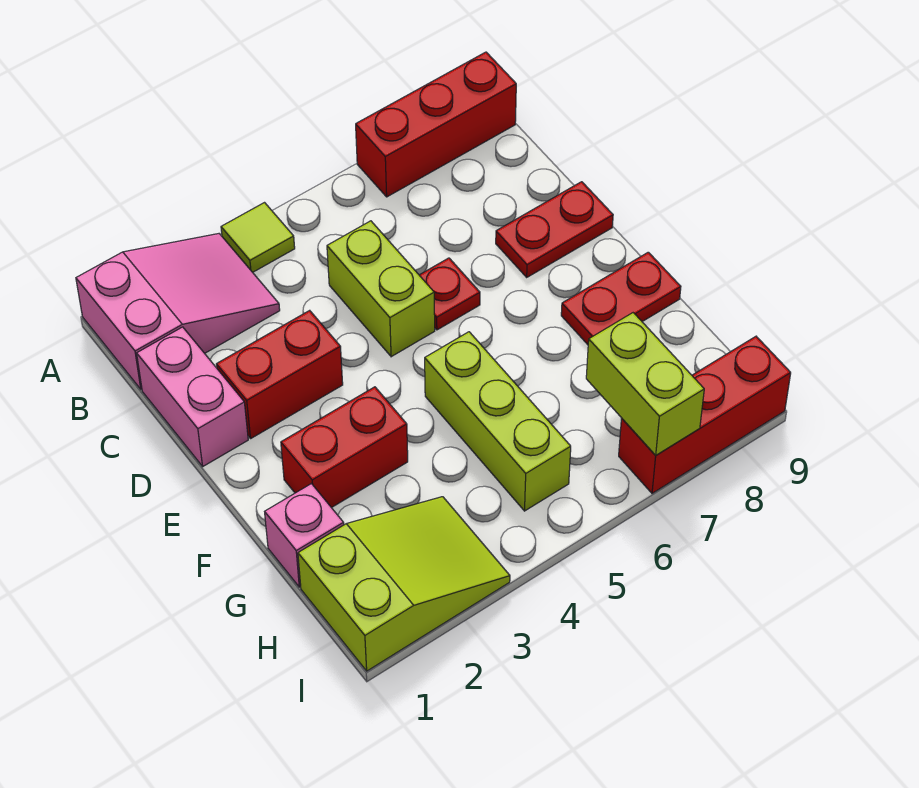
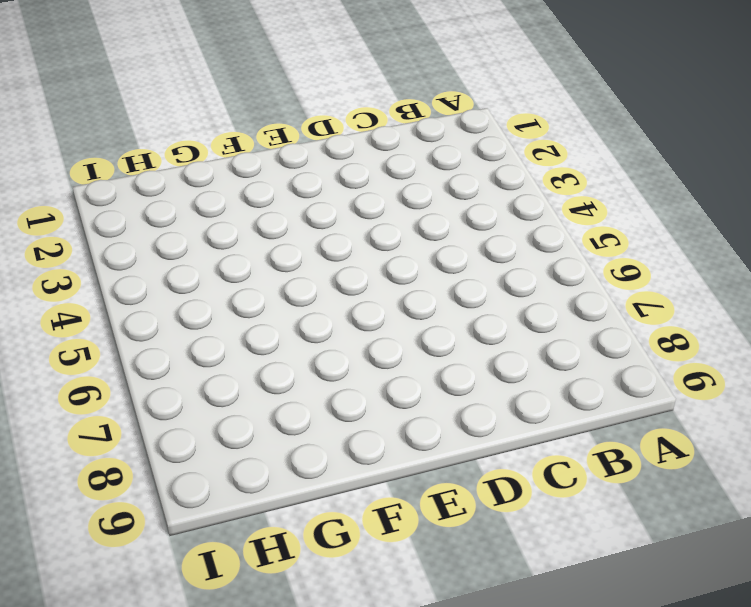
none -> pink slope A1:B3 level 1 top 1
none -> lime tile A4 level 1
none -> red brick A7:A9 level 1

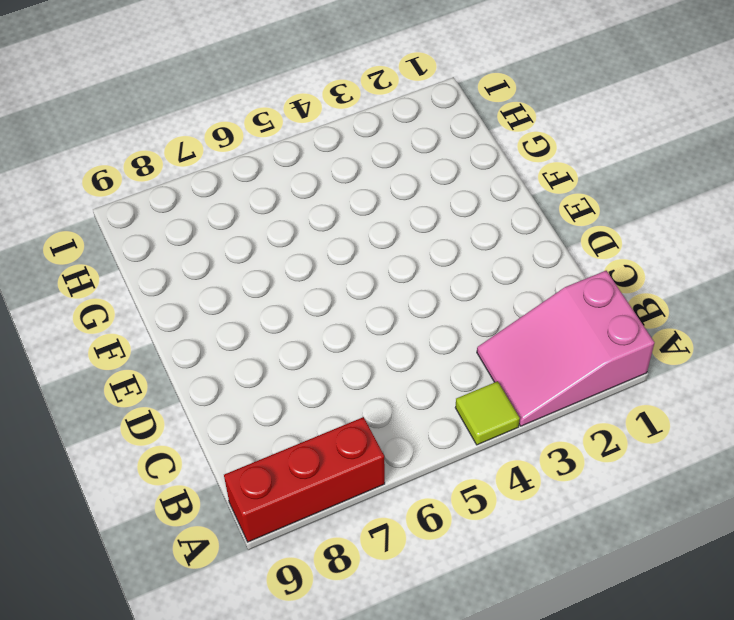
none -> pink brick C1:D1 level 1
none -> lime brick C5:D5 level 1
none -> red brick D2:D3 level 1

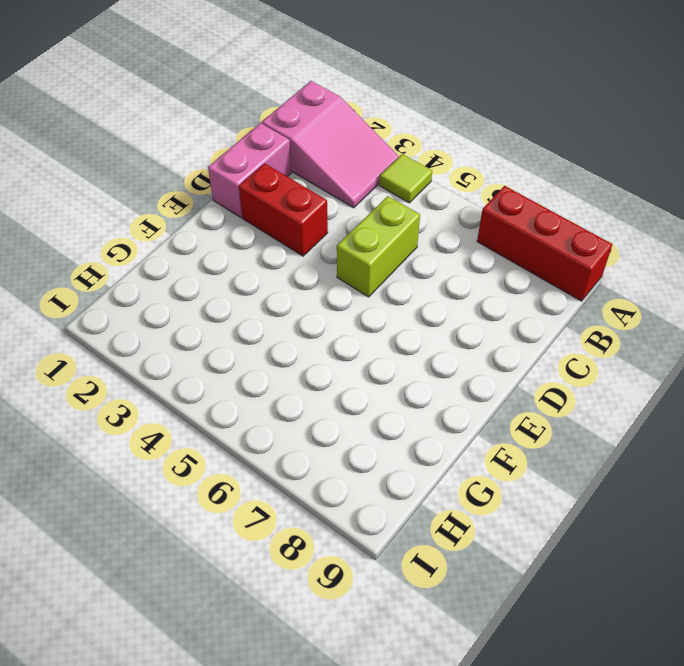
none -> red plate D6 level 1
none -> red plate D8:D9 level 1
none -> red brick F2:F3 level 1

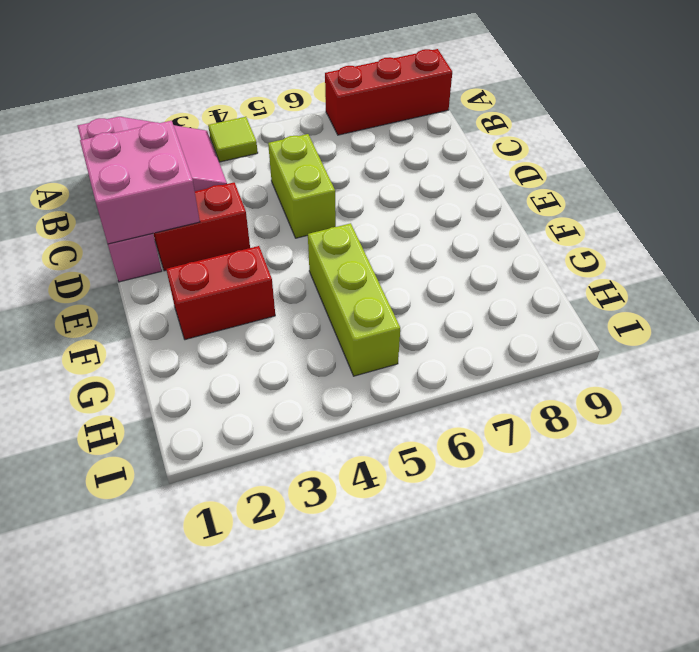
pink brick C1:D2 level 2 -> none
none -> red plate D6 level 1
none -> red plate D8:D9 level 1
none -> red plate F8:F9 level 1

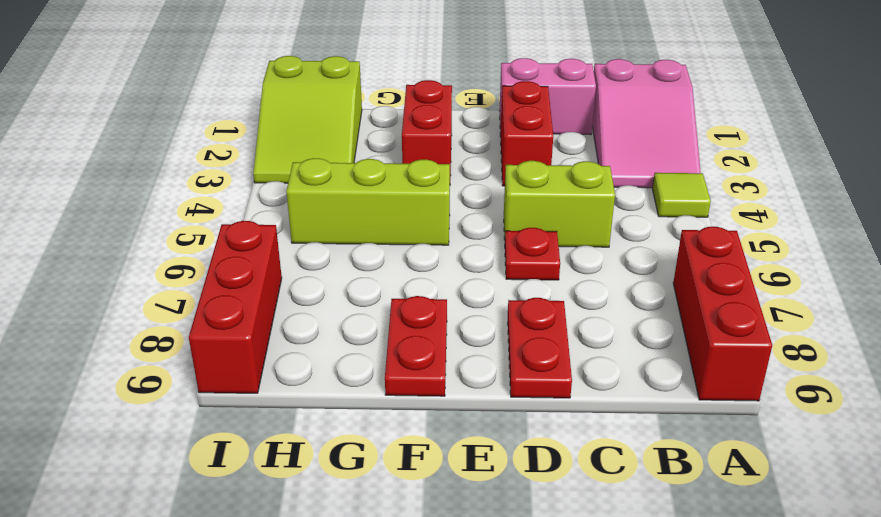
none -> pink brick G1 level 1
none -> lime brick H7:I7 level 2

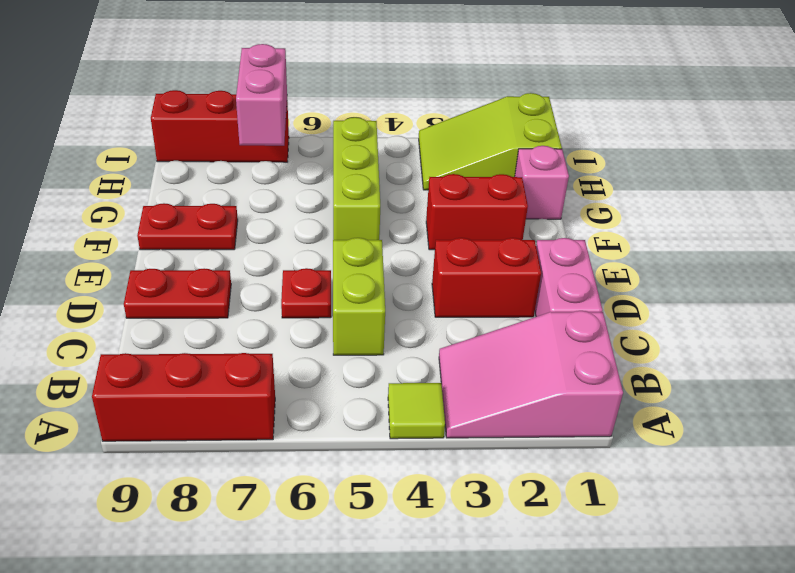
pink brick H7:I7 level 2 -> lime brick H7:I7 level 2

